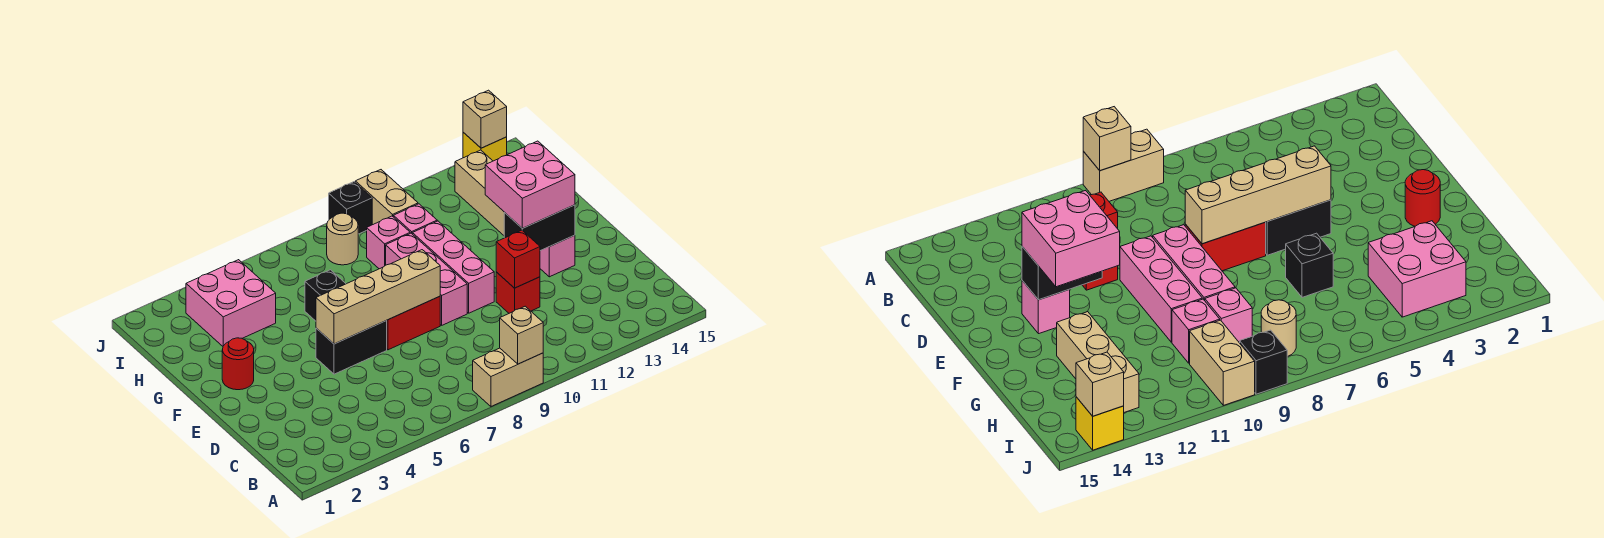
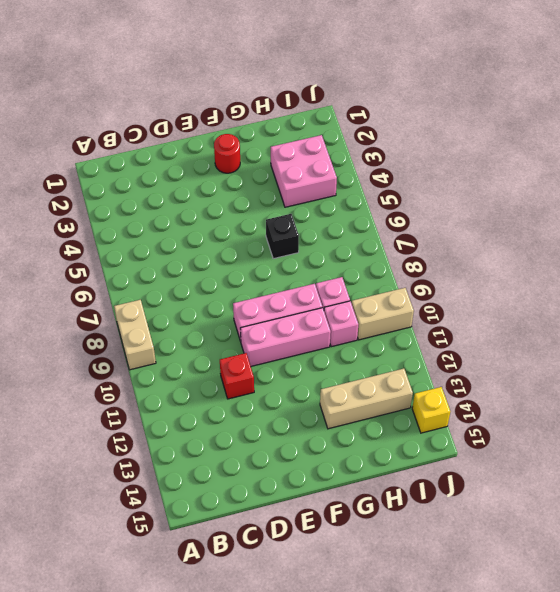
none -> black brick E5:E6 level 1
none -> red brick E7:E8 level 1
none -> pink brick E13 level 1

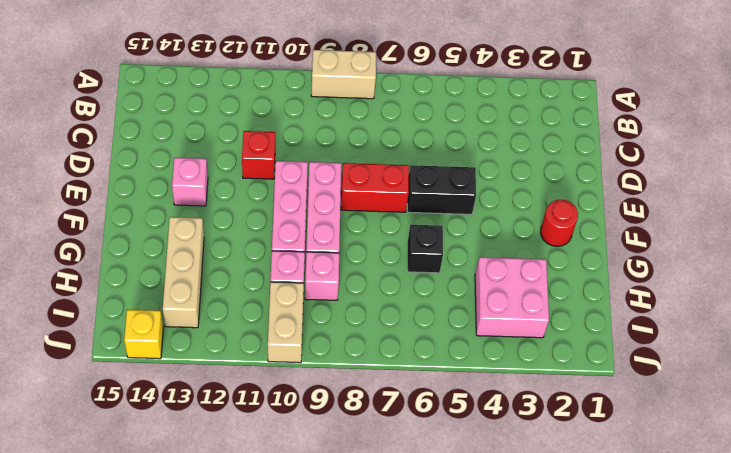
none -> tan round brick I8 level 1
none -> black brick J9 level 1
none -> tan brick A9 level 2

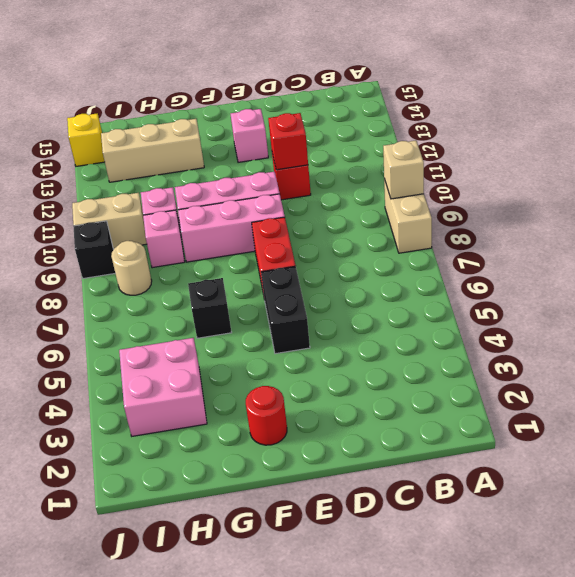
none -> tan brick E5:E8 level 2
none -> black brick E12:E13 level 2
none -> tan brick J14 level 2

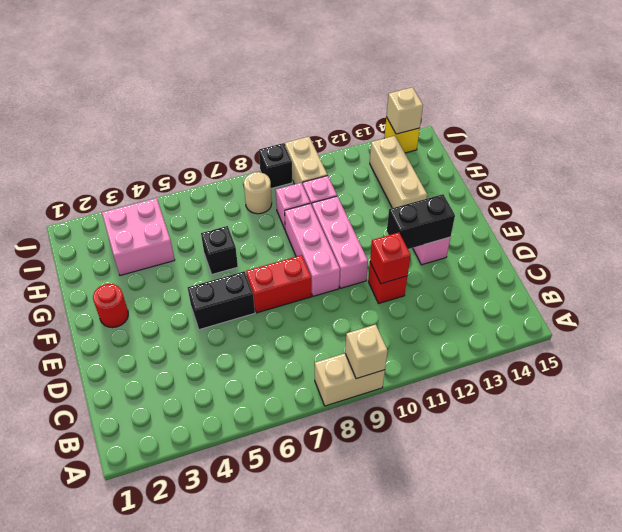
none -> tan brick E5:E8 level 2
none -> pink brick E12:F13 level 3

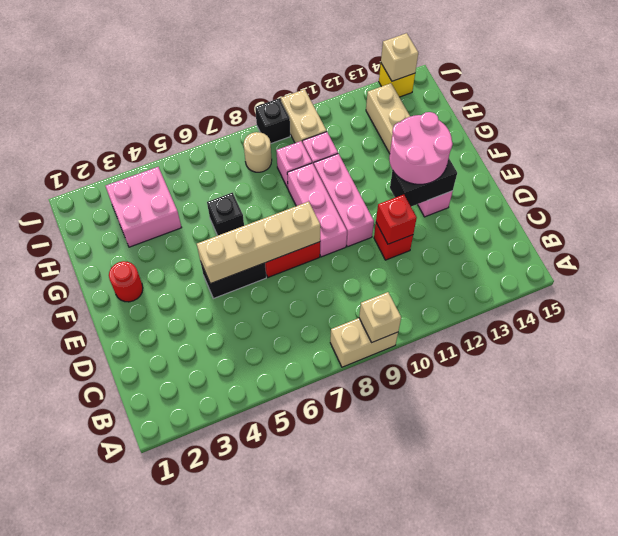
pink round brick E12:F13 level 3 -> pink brick E12:F13 level 3

